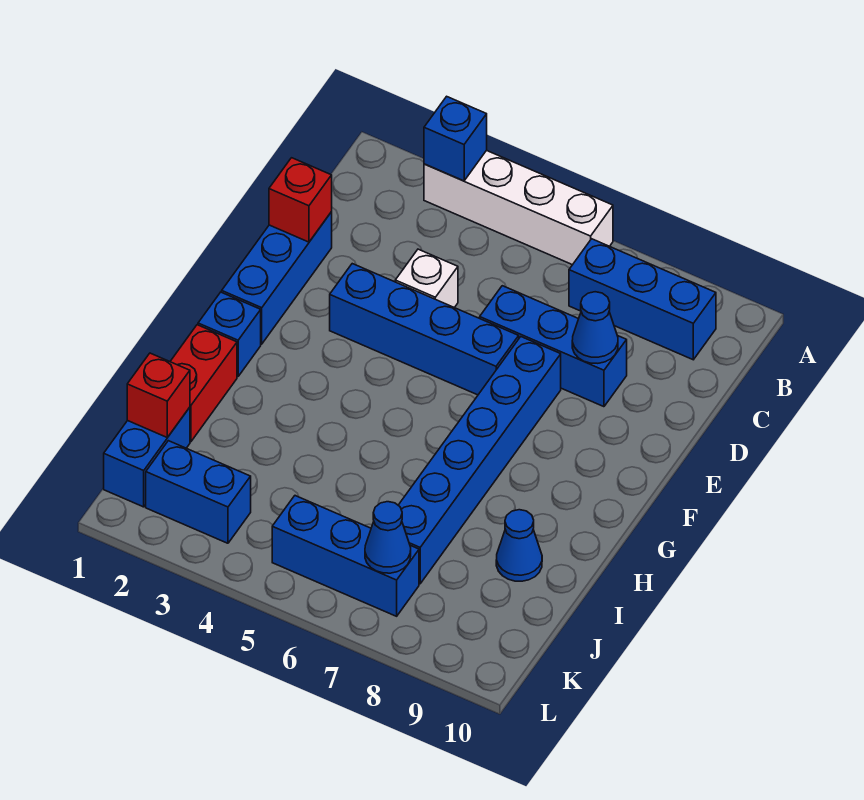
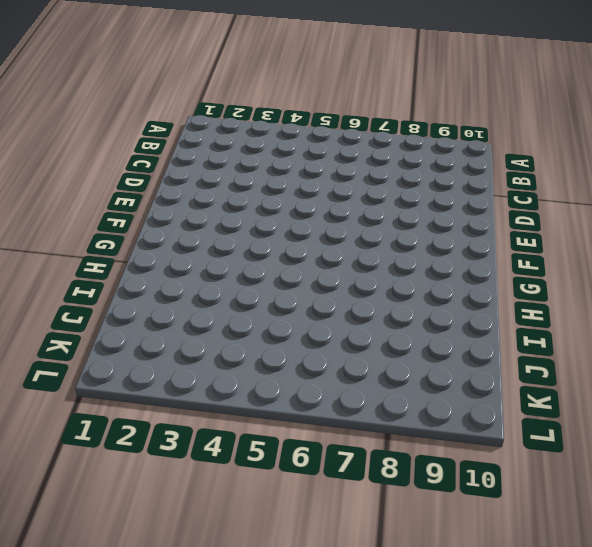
none -> white brick A3:A6 level 1
none -> blue brick B7:B9 level 1
none -> blue brick D1:F1 level 1

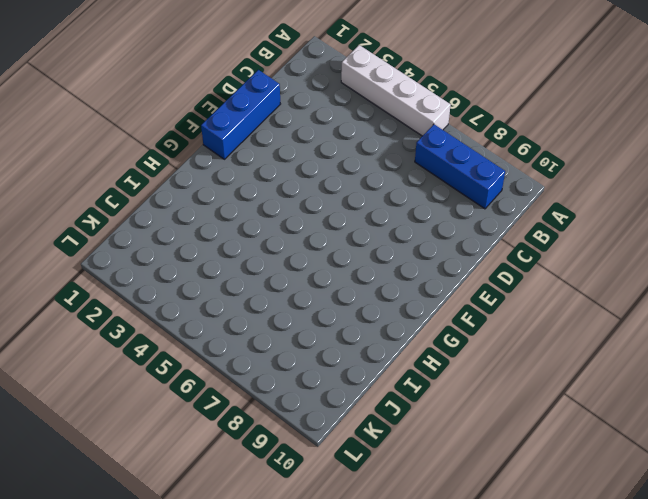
none -> white brick D4 level 1
none -> blue brick D6:D8 level 1
none -> blue brick E3:E6 level 1

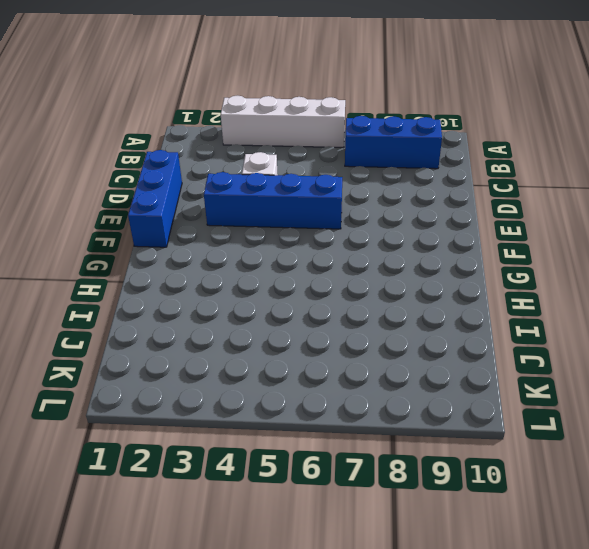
none -> blue brick D6:D8 level 1
none -> blue brick E7:J7 level 1
none -> blue brick G1 level 1

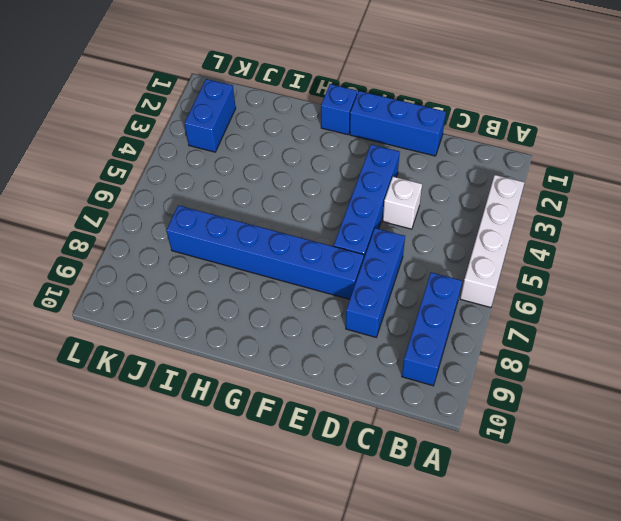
none -> red brick H1:I1 level 1
none -> blue cone I9 level 1
none -> blue brick J1:K1 level 1

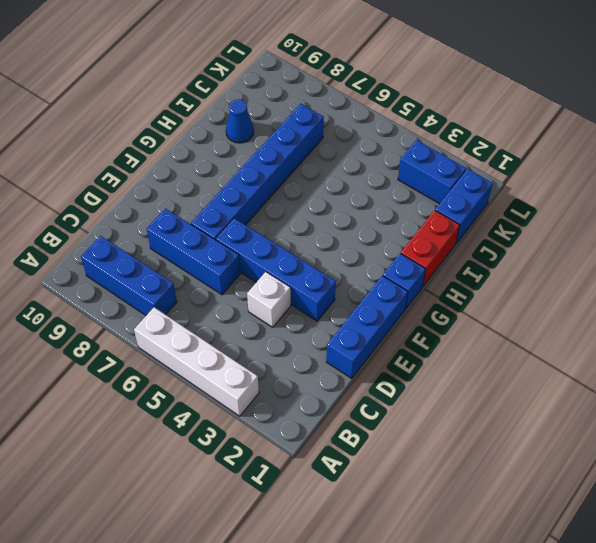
none -> blue brick K5:K7 level 1
none -> blue brick A3 level 2
none -> red brick D1 level 2

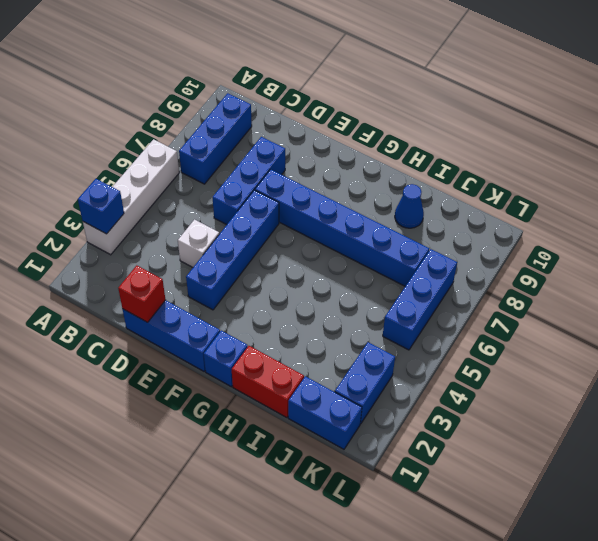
none -> blue cone D8 level 2
none -> red brick J1 level 2
none -> blue cone K7 level 2

